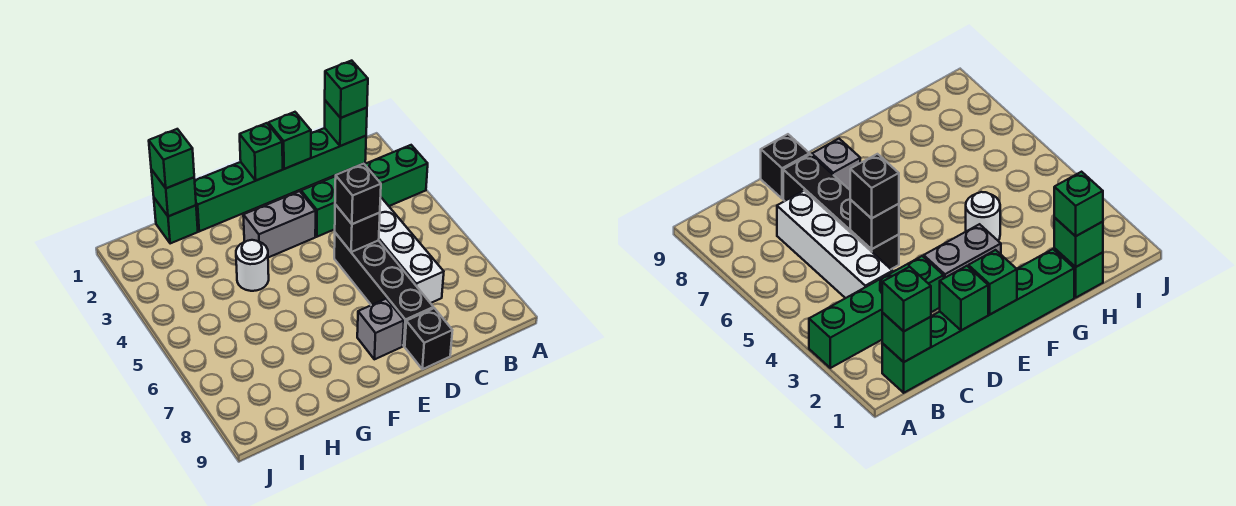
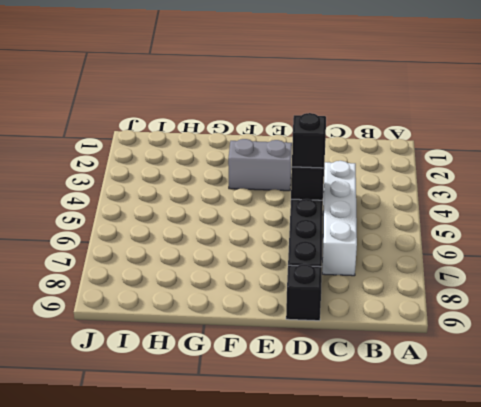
none -> green brick A3:D3 level 1
none -> green brick B1:G1 level 1
none -> grey brick E8 level 1

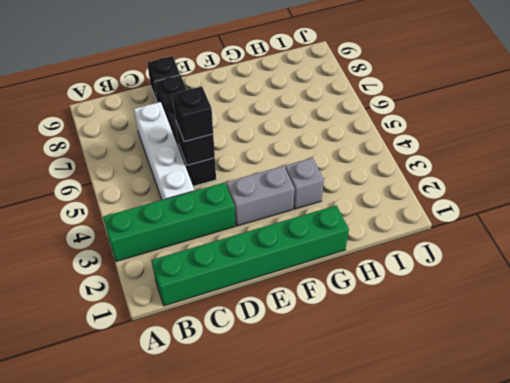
grey brick G3 level 1 -> grey brick E8 level 1
none -> white round brick G4 level 1
none -> green brick H1 level 1
none -> green brick B1 level 2

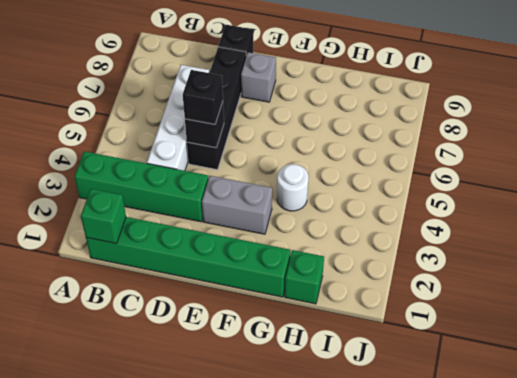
none -> green brick D1 level 2
none -> green brick E1 level 2
none -> green brick H1 level 2

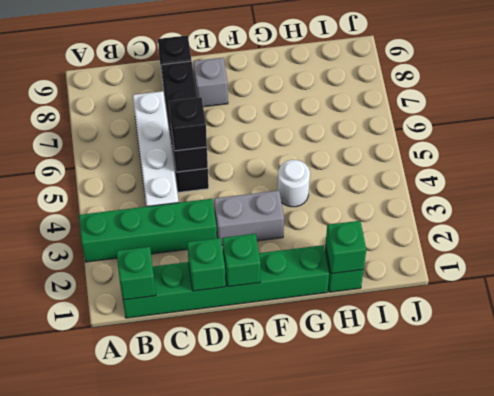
none -> green brick B1 level 3
none -> green brick H1 level 3

